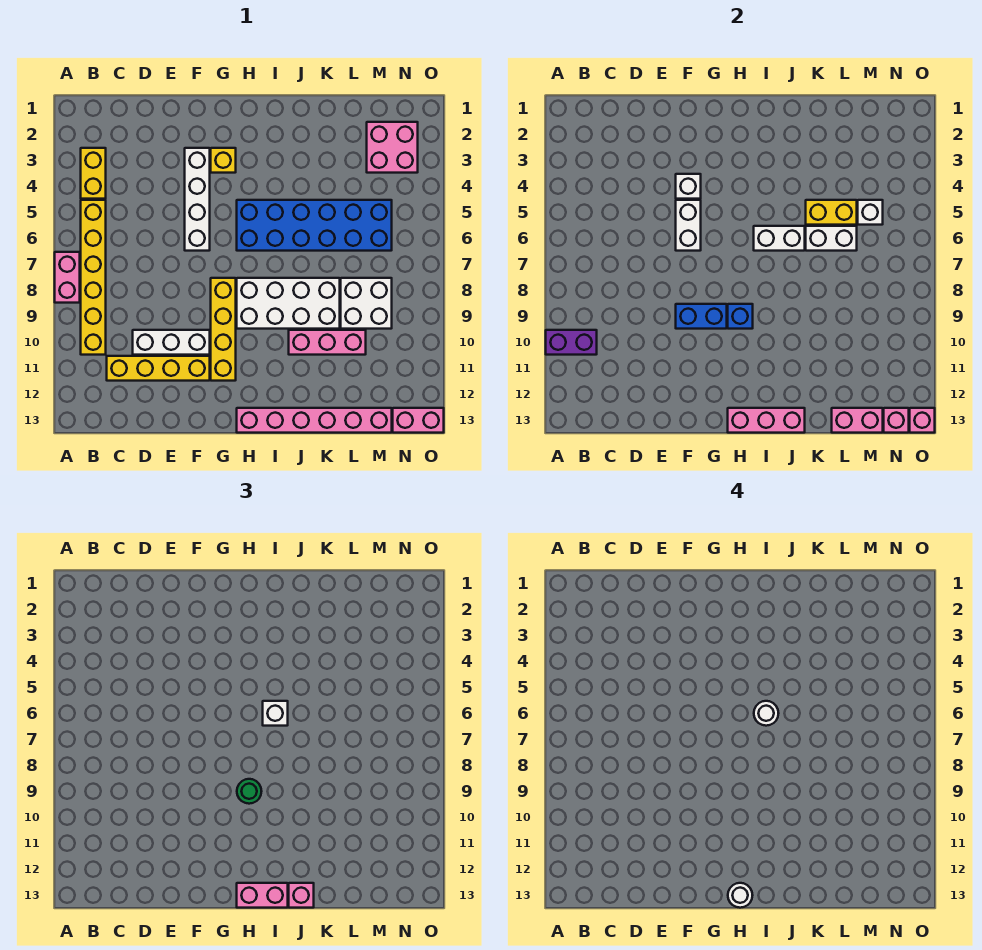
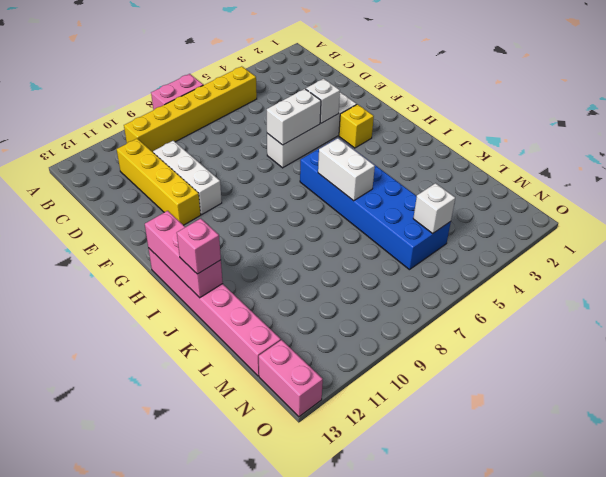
none -> yellow brick B3:B4 level 1
none -> yellow brick G8:G11 level 1
none -> white brick H8:K9 level 1
none -> pink brick J10:L10 level 1

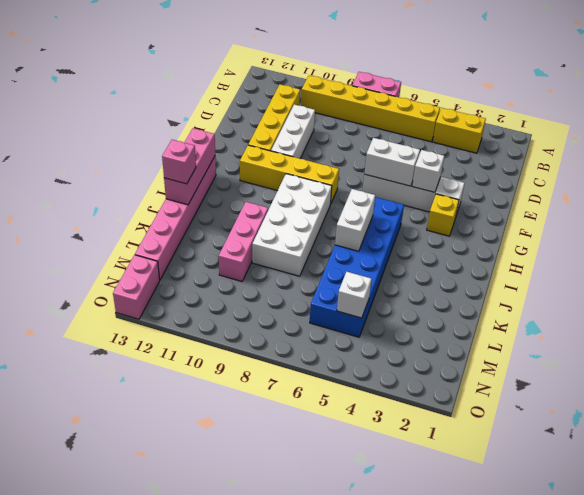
none -> white brick L8:M9 level 1
none -> pink brick M2:N3 level 1
none -> purple brick A10:B10 level 2
none -> blue brick F9:G9 level 2

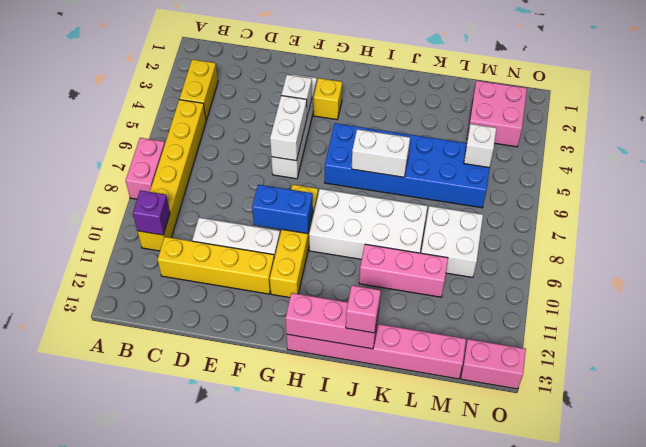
purple brick B10 level 2 -> purple brick A10:B10 level 2
none -> blue brick H9 level 2
none -> yellow brick K5:L5 level 2
none -> white brick K6:L6 level 2
none -> pink brick L13:M13 level 2

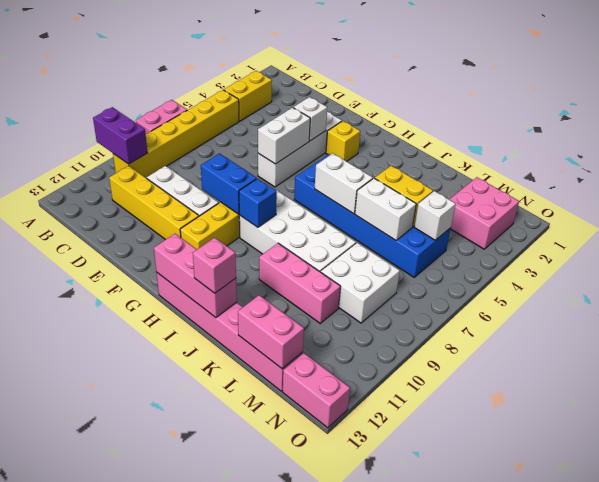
none -> pink brick N13 level 2
none -> pink brick O13 level 2
none -> green round brick H9 level 3
none -> pink brick H13:I13 level 3

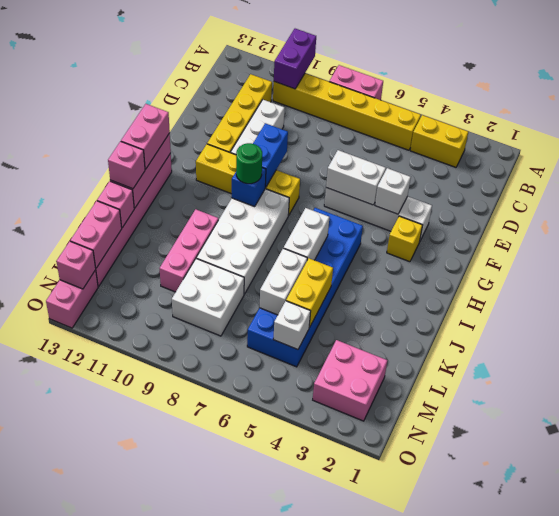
pink brick K13 level 2 -> pink brick O13 level 2
none -> white brick I6 level 3
none -> white round brick H13 level 4
none -> white round brick I6 level 4

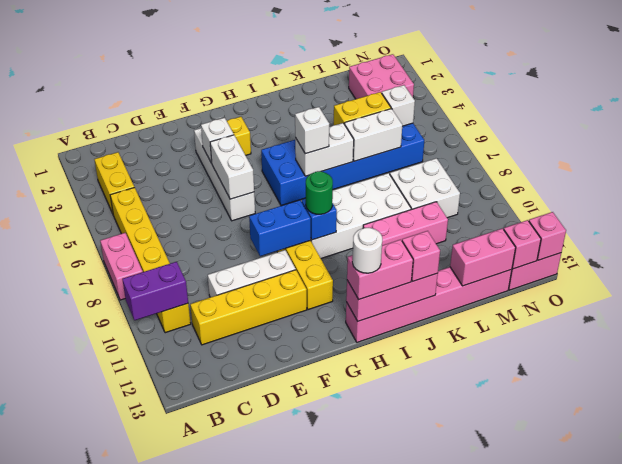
none -> white round brick I6 level 4

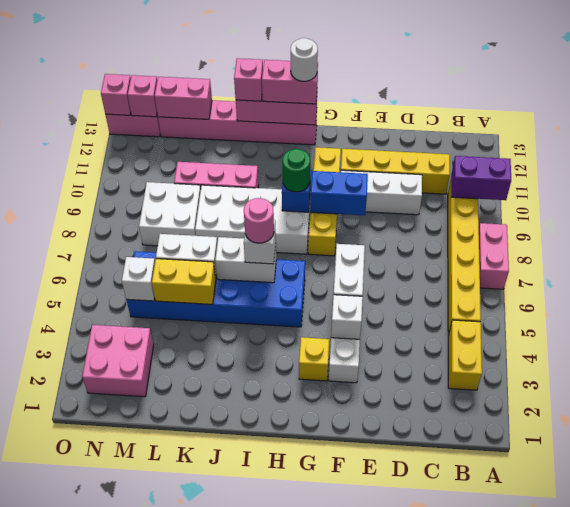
pink round brick I6 level 4 -> white round brick I6 level 4

